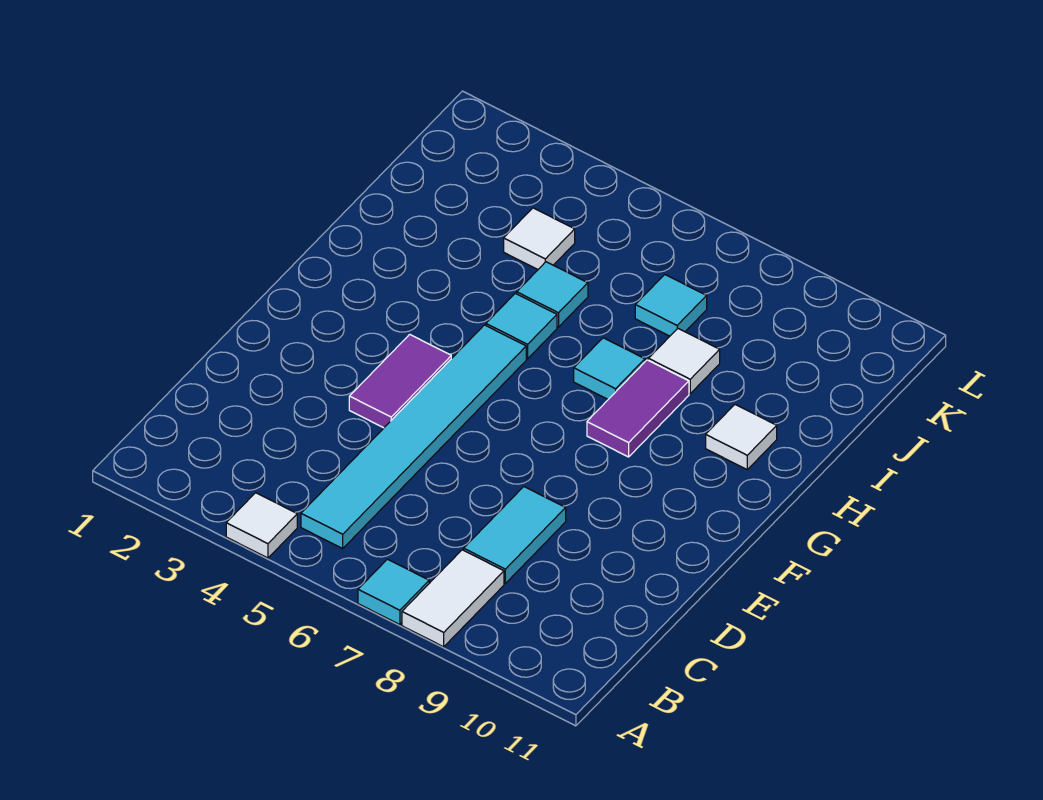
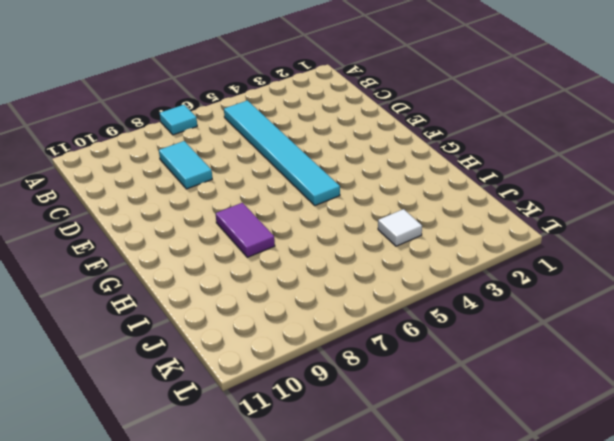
none -> white tile A4 level 1
none -> white tile A8:B8 level 1
none -> purple tile E4:F4 level 1

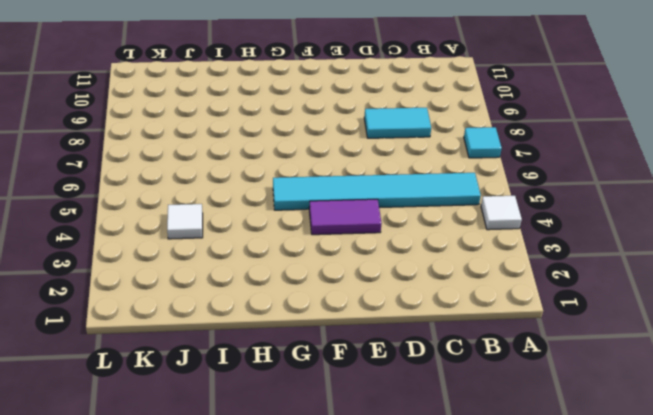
none -> white tile A8:B8 level 1
none -> purple tile G8:H8 level 1
none -> cyan tile H5 level 1

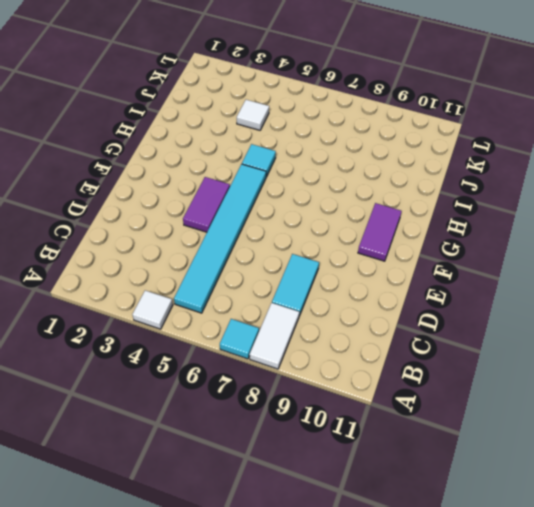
purple tile F10:G10 level 1 -> purple tile G8:H8 level 1
none -> cyan tile H7 level 1
none -> white tile H10 level 1
none -> cyan tile I5 level 1

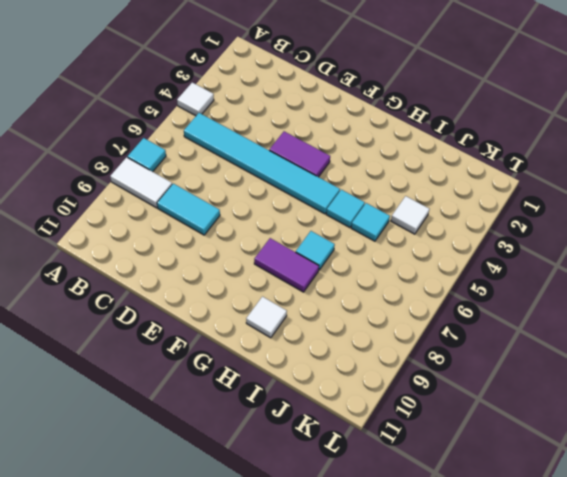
none -> white tile I8 level 1
none -> cyan tile J7 level 1

